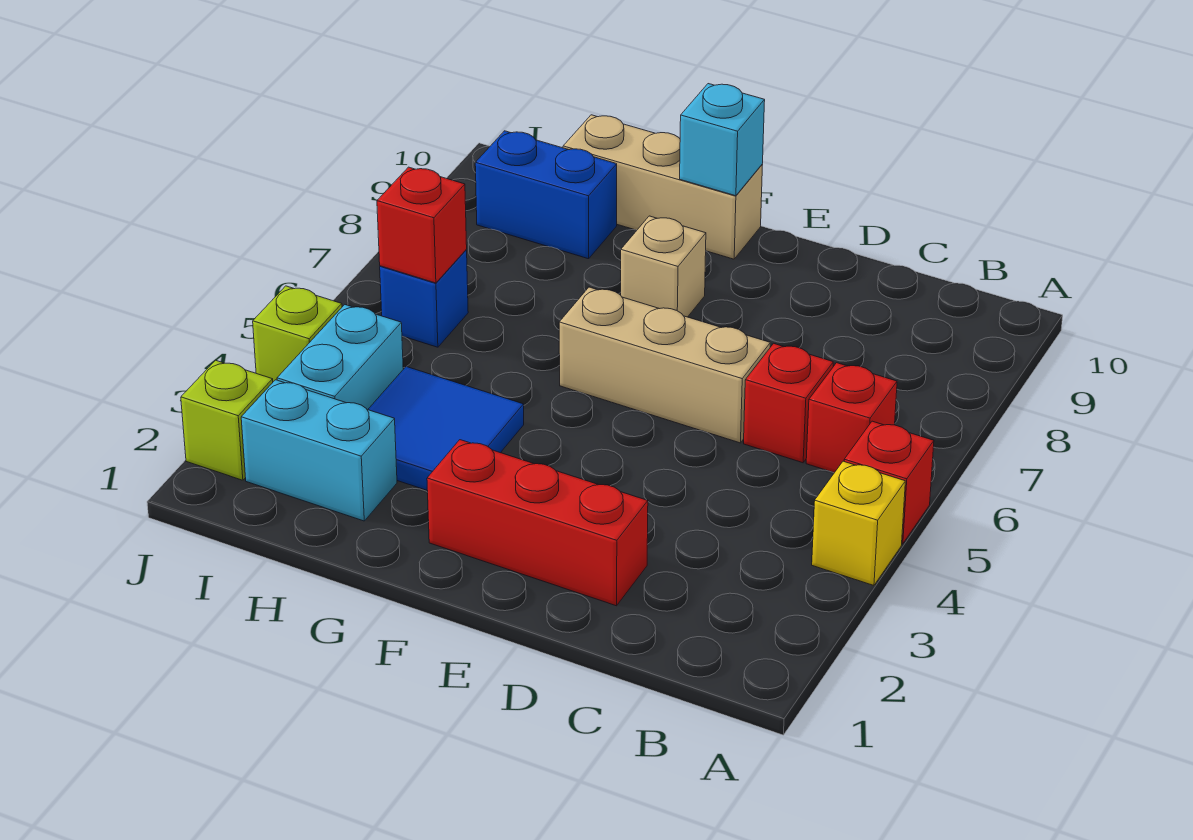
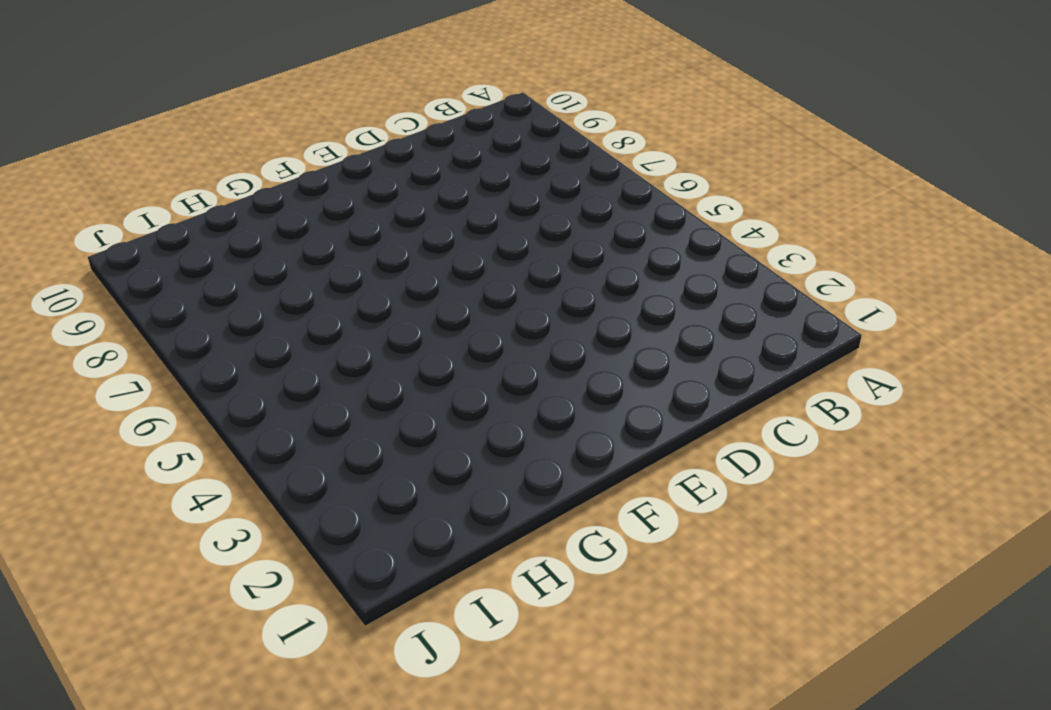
none -> yellow brick A4 level 1
none -> red brick A5 level 1
none -> red brick B6 level 1

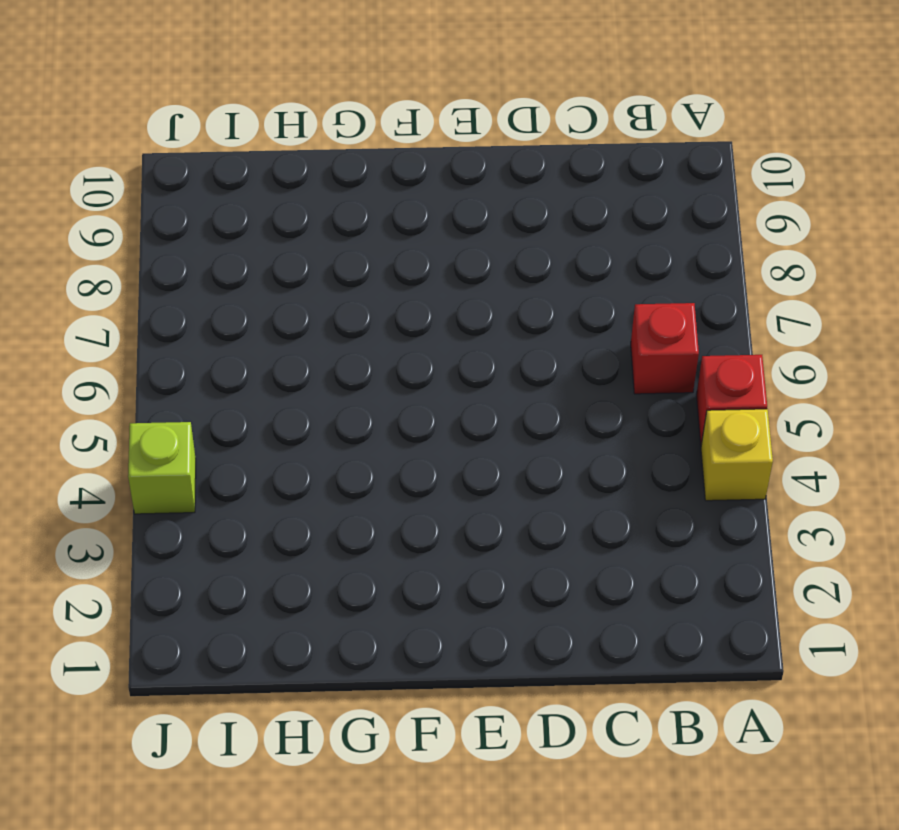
none -> red brick C6 level 1
none -> red brick D2:F2 level 1
none -> tan brick D6:F6 level 1

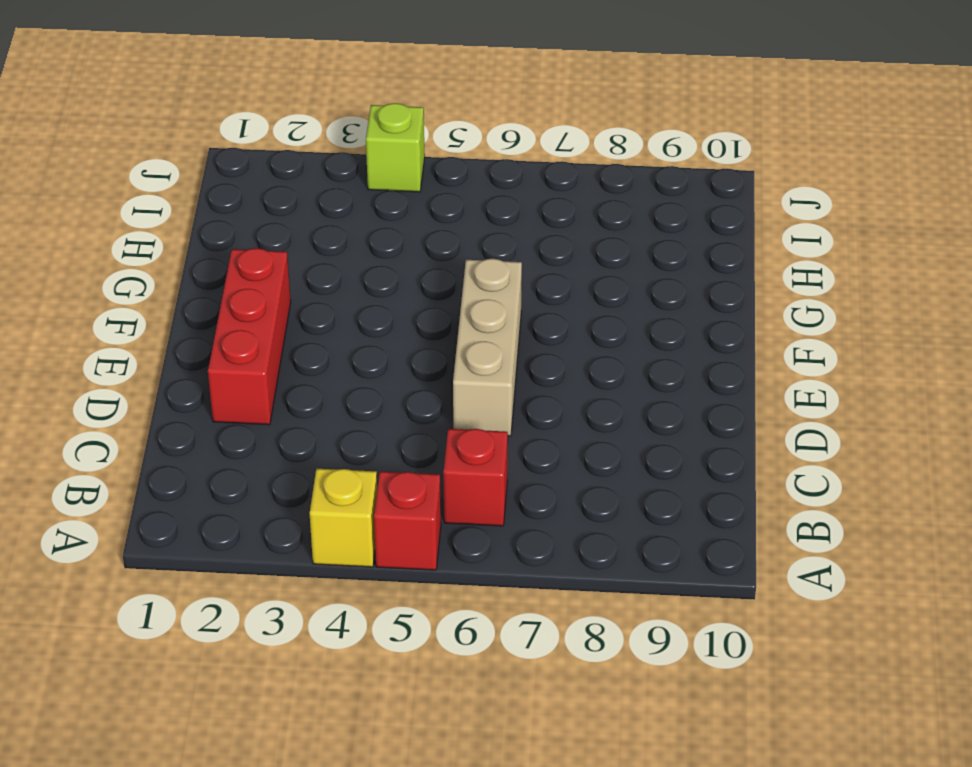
none -> red brick C6 level 1
none -> tan brick F8 level 1
none -> tan brick F10:H10 level 1

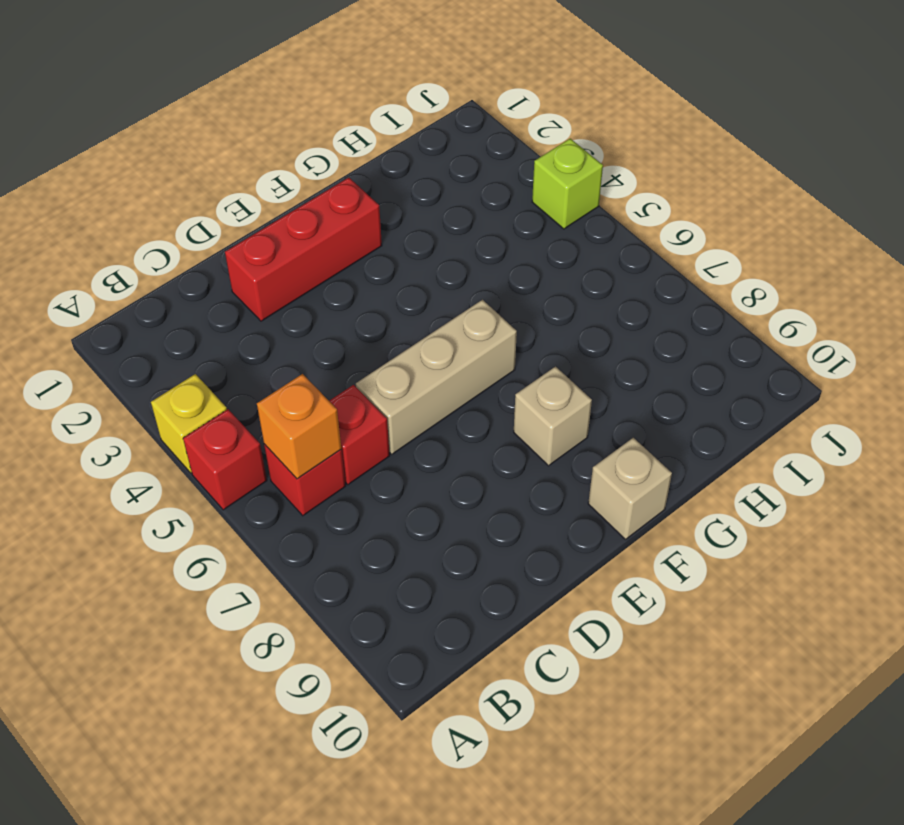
orange brick B6 level 2 -> none
tan brick F10 level 1 -> tan brick F10:H10 level 1
none -> blue tile G3:H4 level 1
none -> cyan brick H2:I2 level 1
none -> blue brick H9:I9 level 1

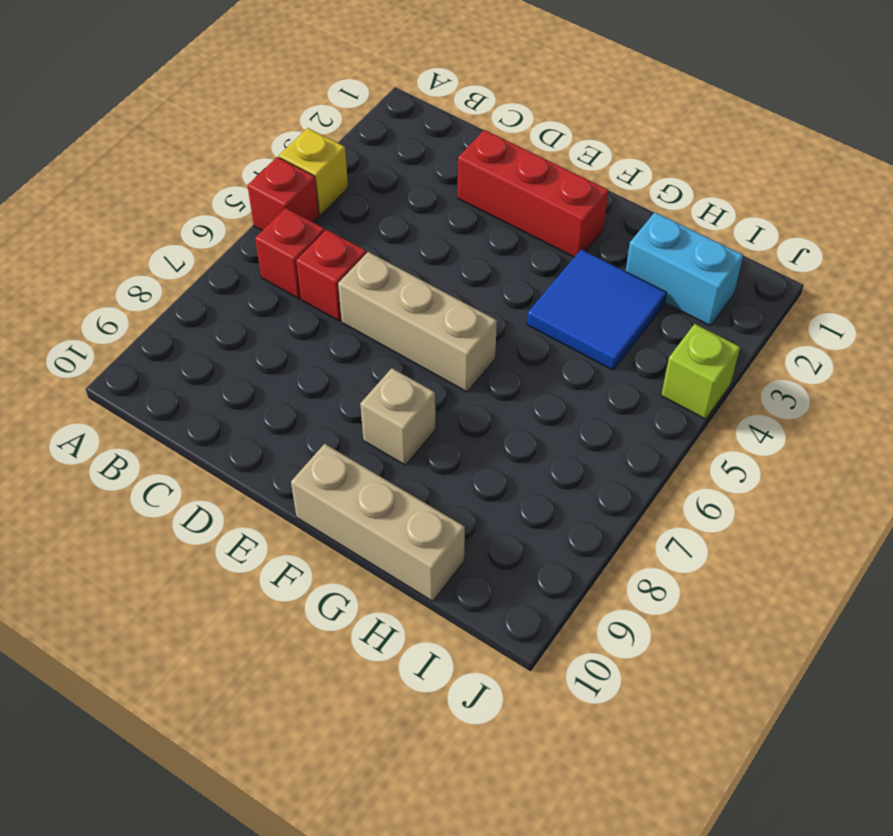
none -> blue brick H9:I9 level 1
none -> cyan brick I3:I4 level 1
none -> blue brick I6 level 1

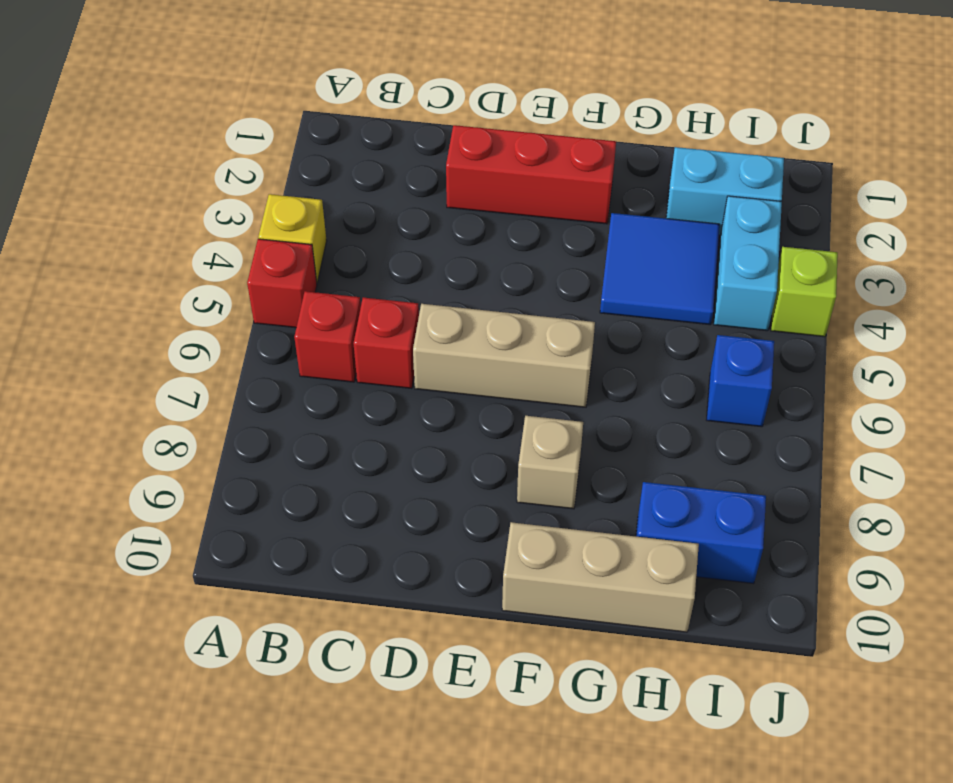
none -> lime brick J2 level 1
none -> cyan brick F10 level 2
none -> red brick I6 level 2

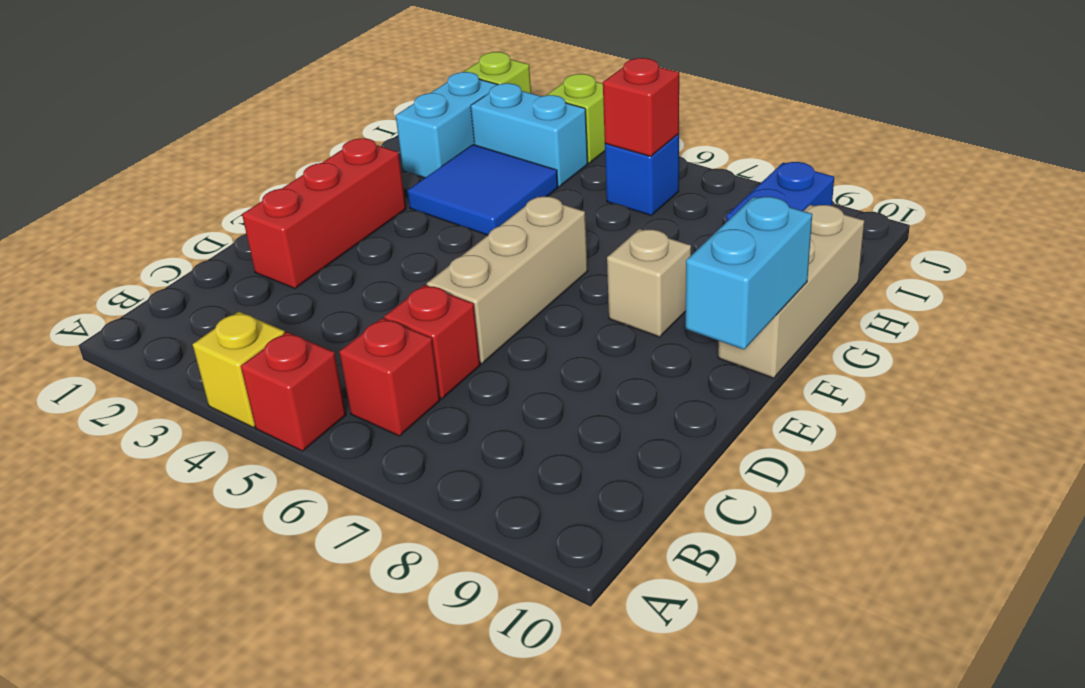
cyan brick E10:F10 level 2 -> cyan brick F10 level 2

